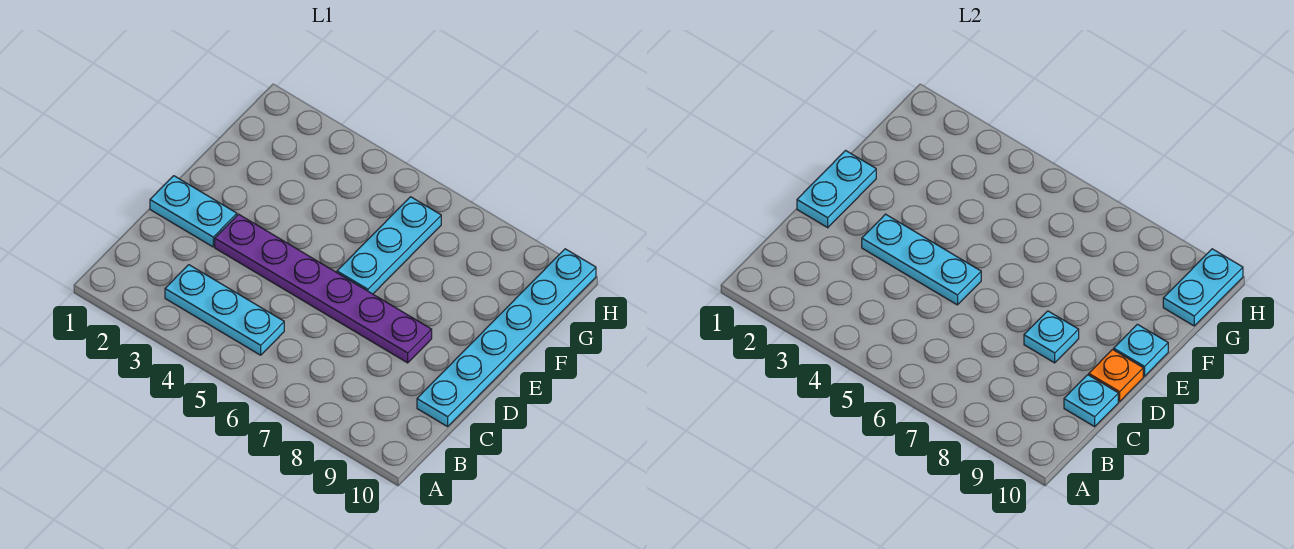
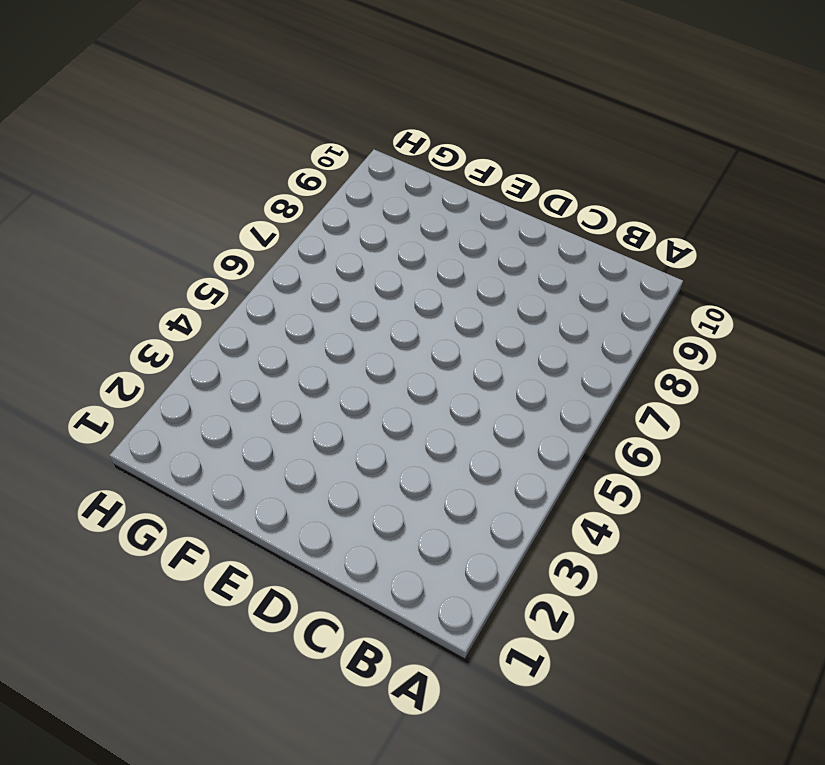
none -> cyan plate B3:B5 level 1
none -> cyan plate C10:H10 level 1
none -> cyan plate D1:D2 level 1

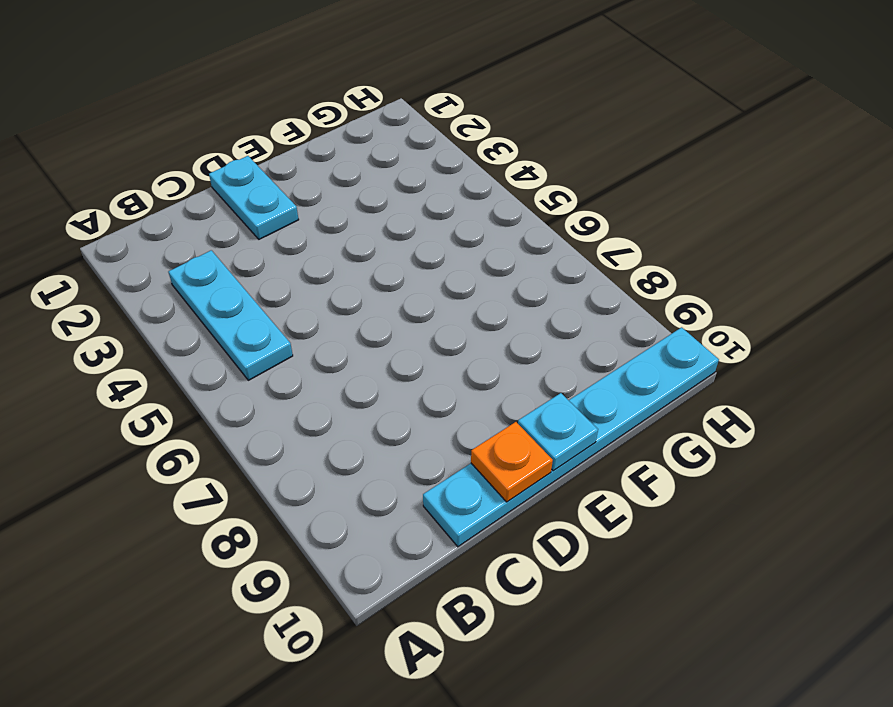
none -> purple plate D3:D8 level 1
none -> cyan plate E6:G6 level 1
none -> cyan plate C10 level 2

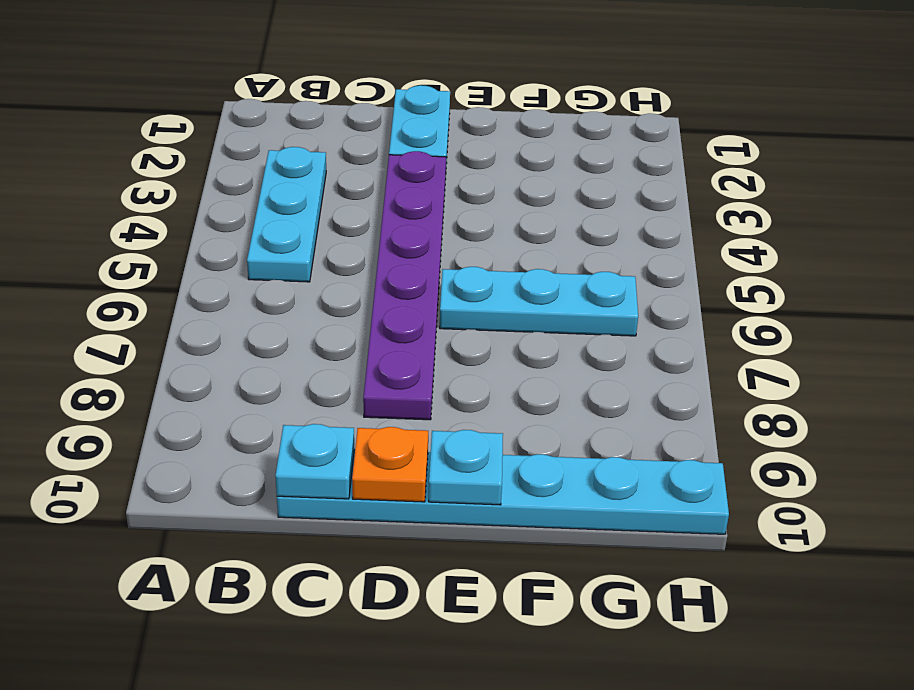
none -> cyan plate D1:E1 level 2
none -> cyan plate D3:D5 level 2
none -> cyan plate D8 level 2

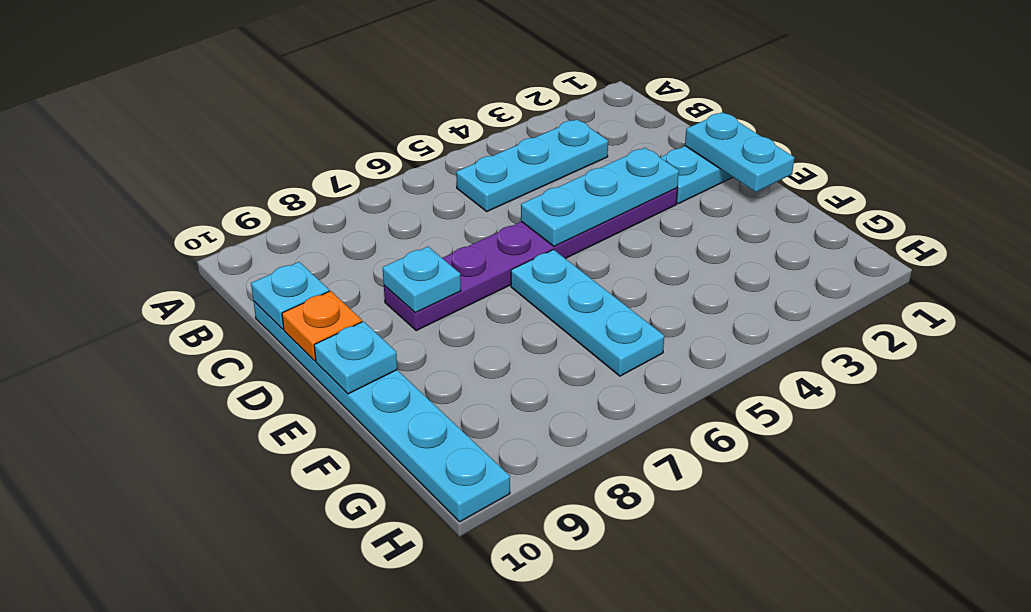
none -> cyan plate G10:H10 level 2

